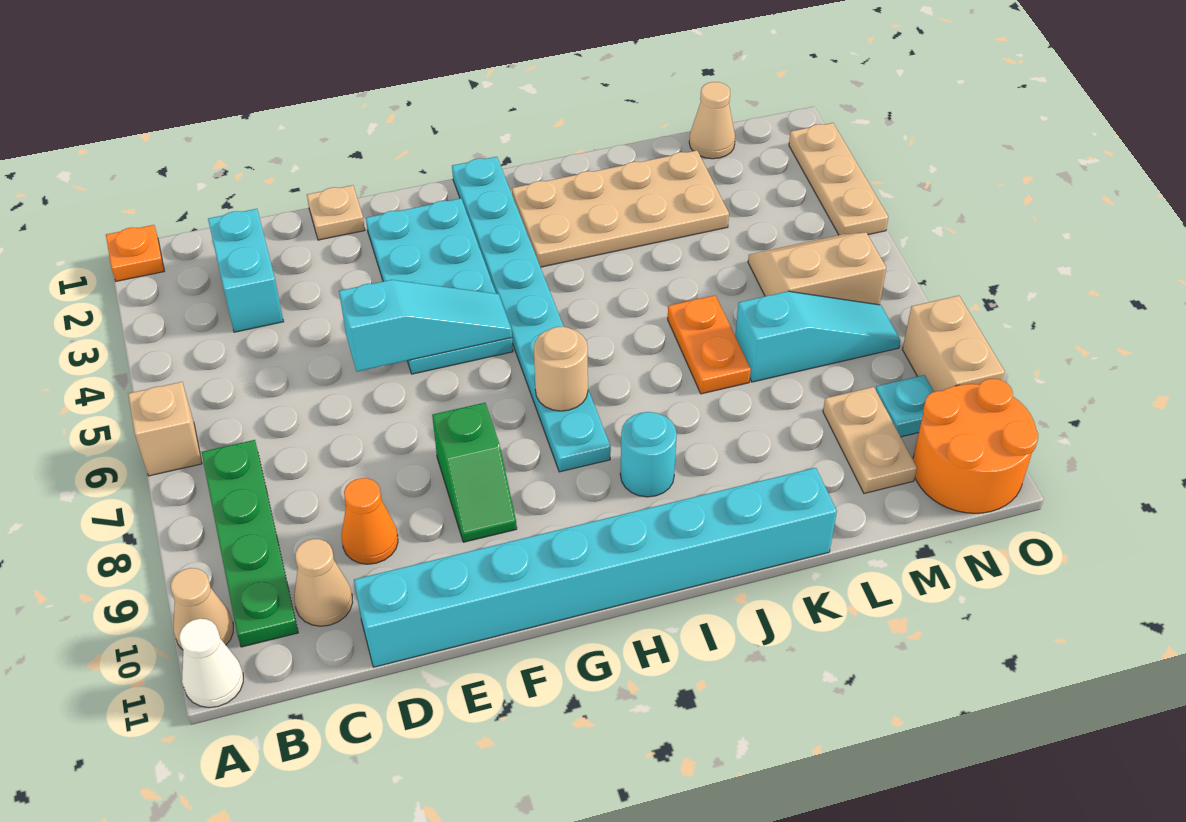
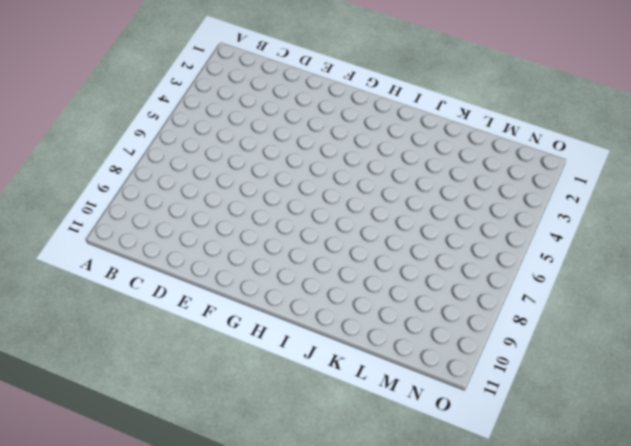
none -> orange plate A1 level 1
none -> tan brick A6 level 1
none -> tan cone A10 level 1

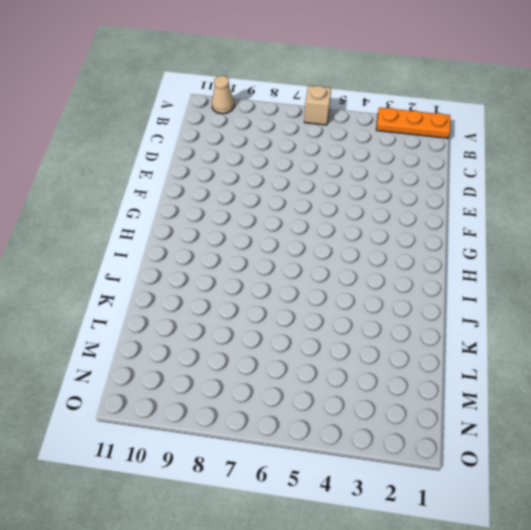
orange plate A1:A3 level 1 -> orange plate A1 level 1
none -> white cone A11 level 1
none -> green plate B7:B10 level 1
none -> cyan brick C2:C3 level 1

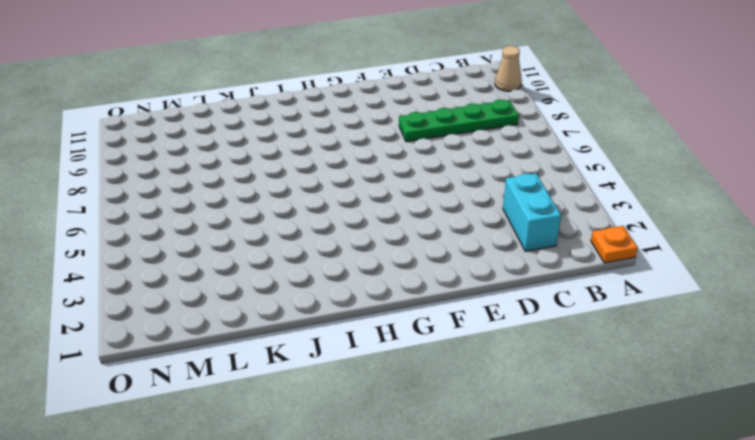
green plate B8:E8 level 1 -> green plate B7:B10 level 1
none -> tan brick A6 level 1
none -> white cone A11 level 1
none -> tan cone C10 level 1

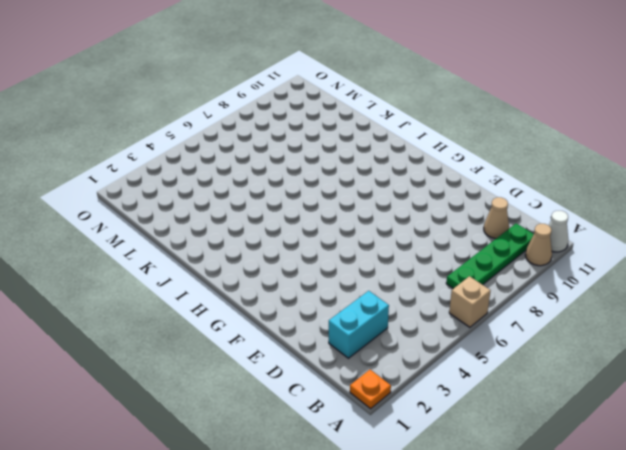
none -> orange cone D9 level 1
none -> cyan brick D11:K11 level 1
none -> tan plate E1 level 1

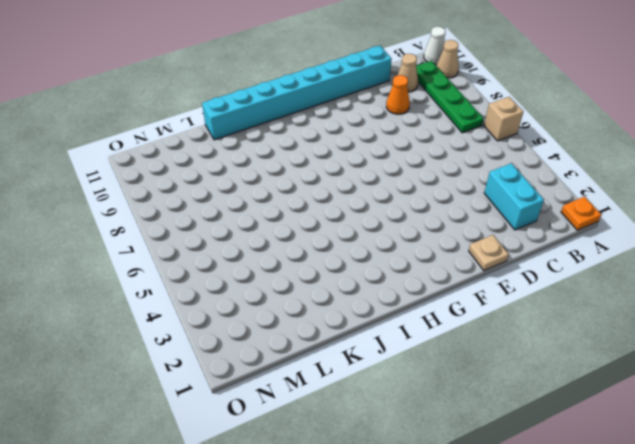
none -> cyan plate F2:G5 level 1
none -> green slope F8:F9 level 1 top 8
none -> cyan plate H1:H8 level 1

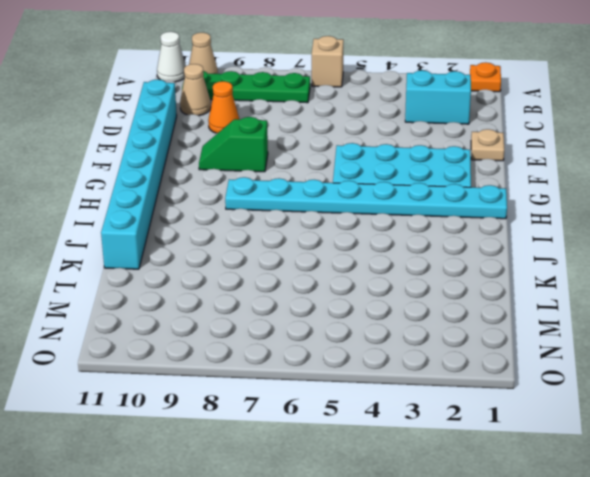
none -> tan plate I2:L3 level 1
none -> cyan round brick I9 level 1
none -> orange plate K6:K7 level 1

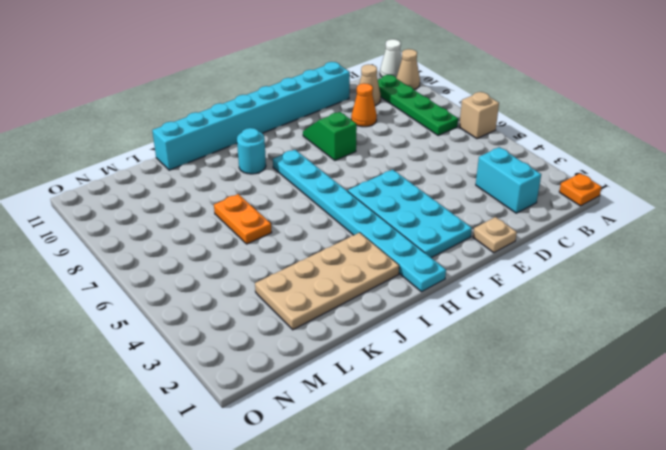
none -> cyan slope L7:N7 level 1 top L
none -> tan cone M1 level 1
none -> tan slope M5:N6 level 1 top 6

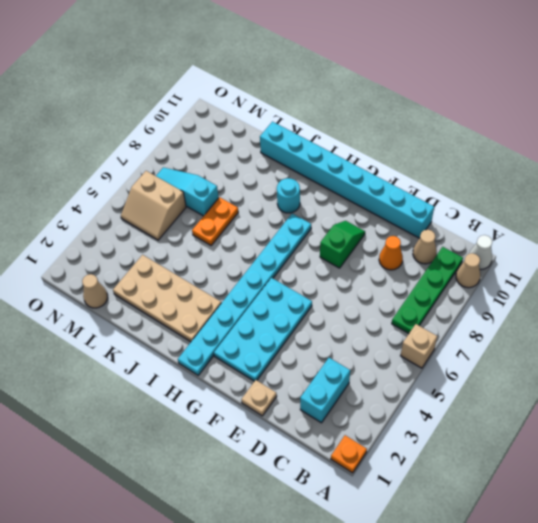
none -> tan plate M9:M10 level 1
none -> cyan plate N9 level 1
none -> orange round brick N10:O11 level 1

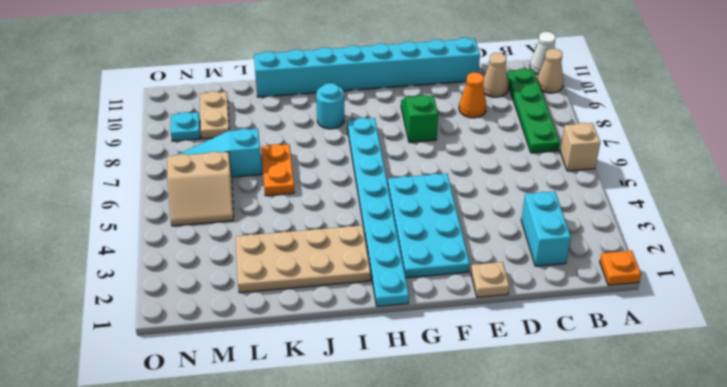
none -> tan cone M1 level 1
none -> orange round brick N10:O11 level 1
none -> tan plate O2:O4 level 1

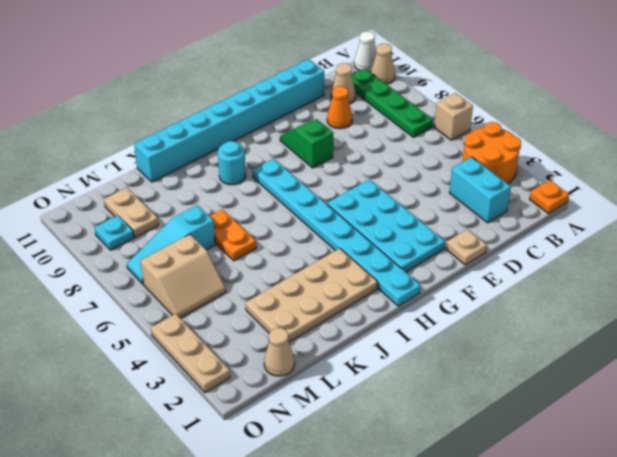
orange round brick A3:B4 level 1 -> orange round brick N10:O11 level 1
none -> tan brick O8:O9 level 1
none -> cyan slope E5:G5 level 2 top E
none -> tan round brick H7 level 2

